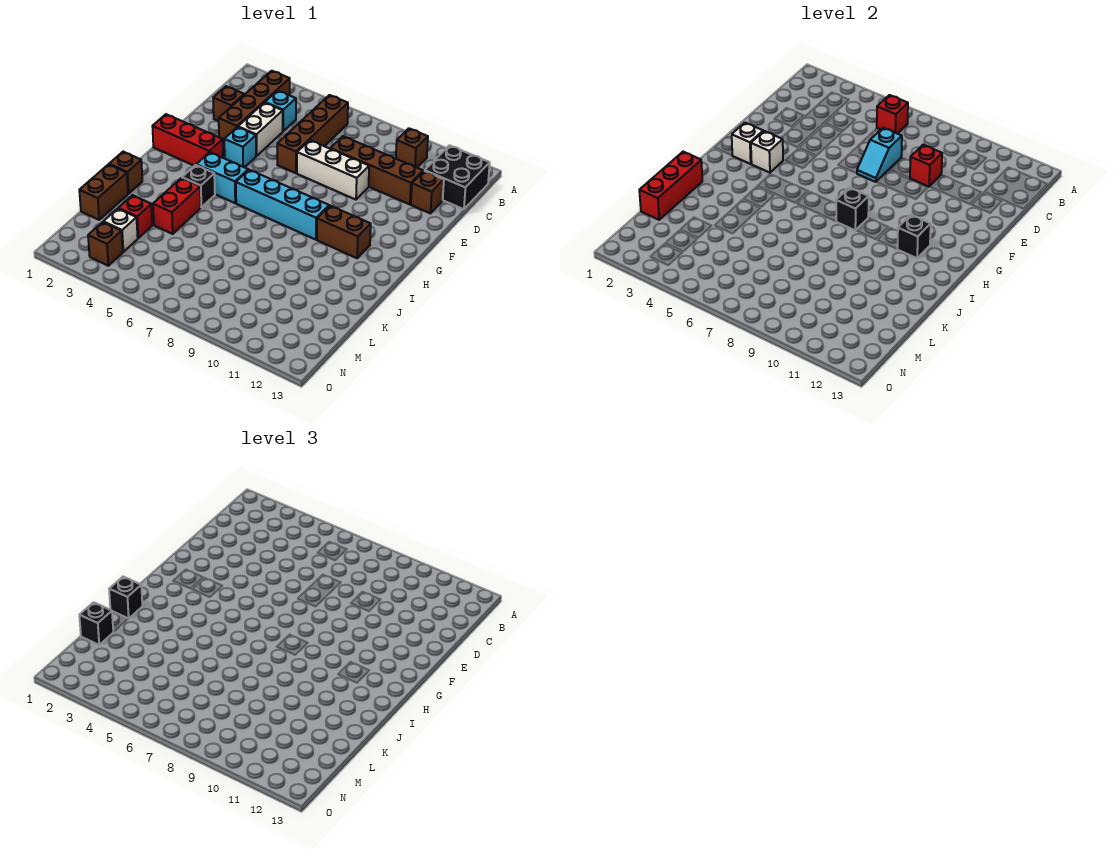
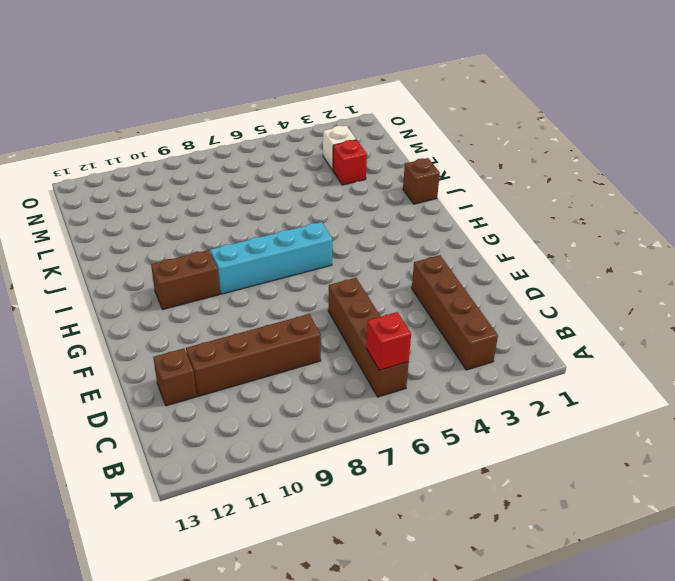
none -> brown brick B10 level 1
none -> black brick B12:C13 level 1
none -> cyan brick C4 level 1
none -> brown brick D2 level 1

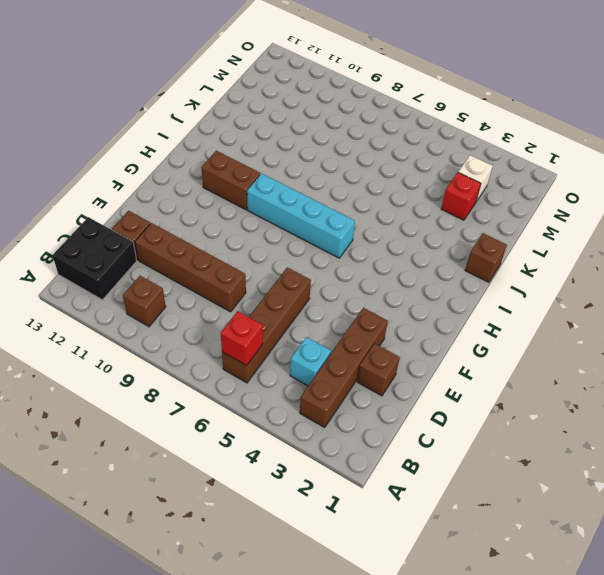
none -> white brick D4:E4 level 1
none -> white brick E7:E9 level 1
none -> cyan brick F4 level 1
none -> red brick G1:G3 level 1

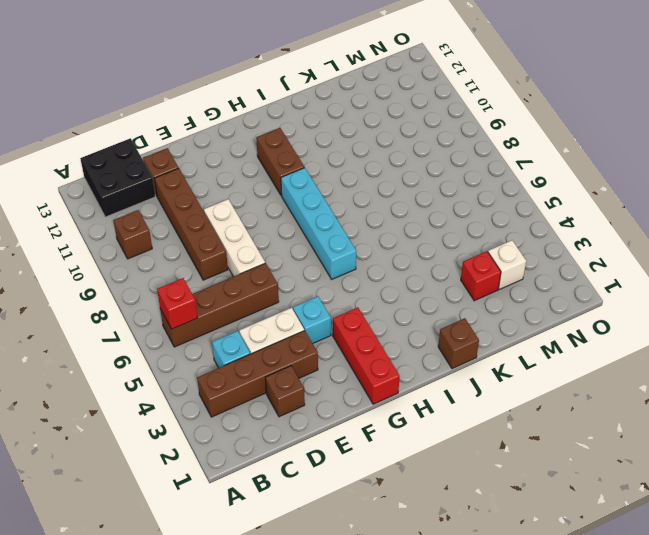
none -> cyan brick H4:H5 level 1
none -> black brick I4 level 1
none -> red brick J4:K4 level 1
none -> brown brick K1:L1 level 1

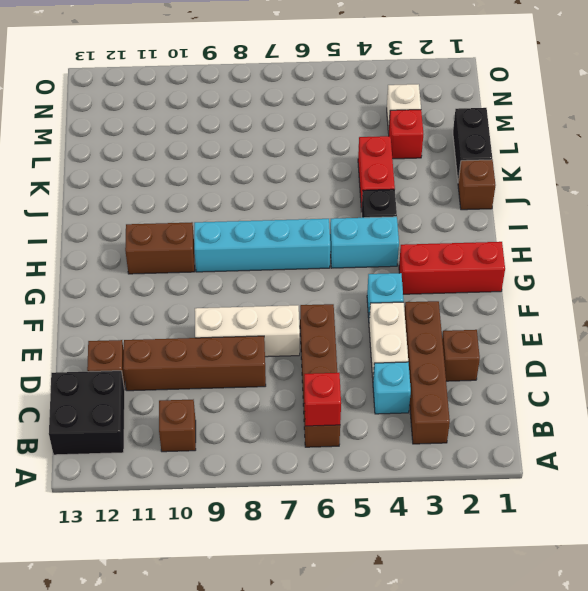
black brick K1:L1 level 1 -> brown brick K1:L1 level 1
none -> brown brick N3 level 1
none -> cyan slope D7:E7 level 2 top D
none -> red brick D9 level 2
none -> white brick G2 level 2

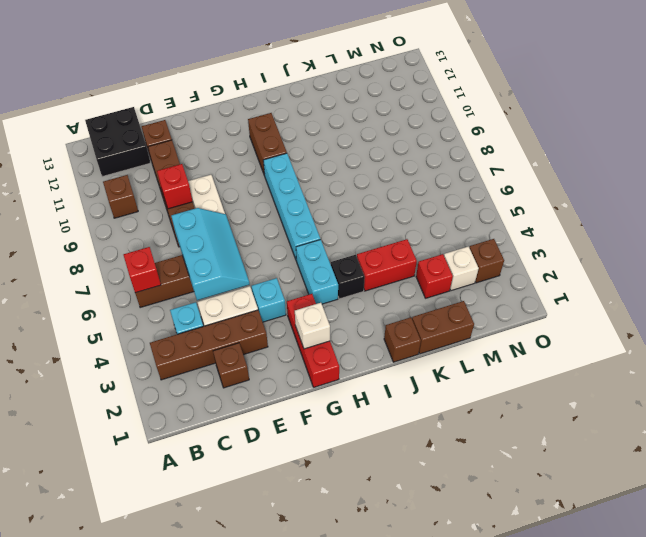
cyan slope D5:E7 level 2 top D -> cyan slope D7:E7 level 2 top D
none -> white brick G3 level 2
none -> black brick H8 level 2
none -> black brick H11 level 2
none -> red brick J1:L1 level 2

